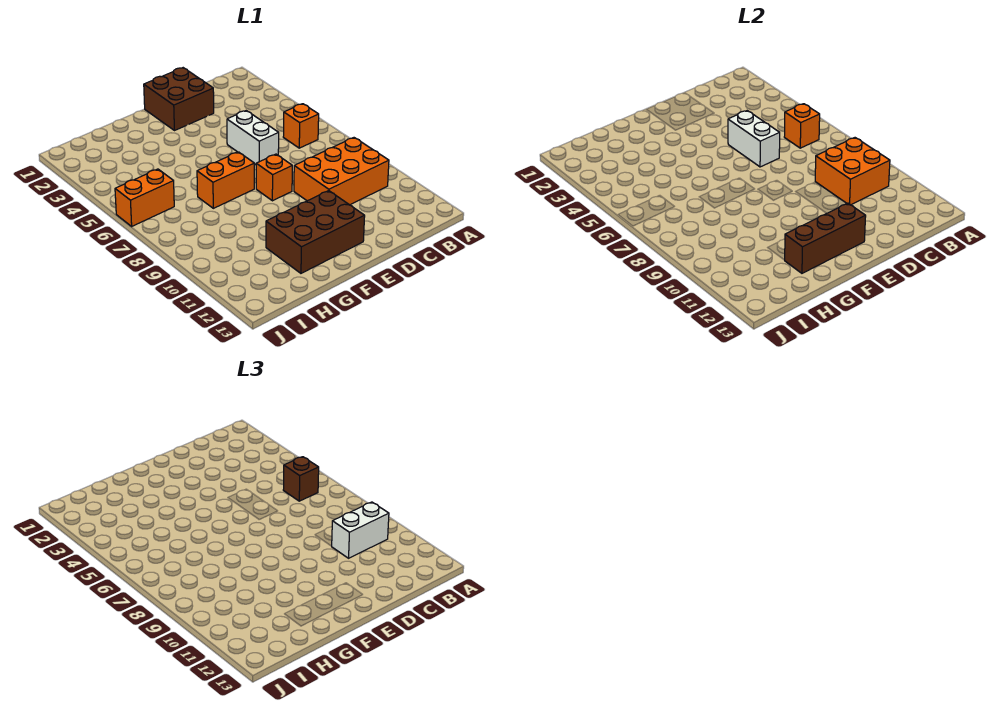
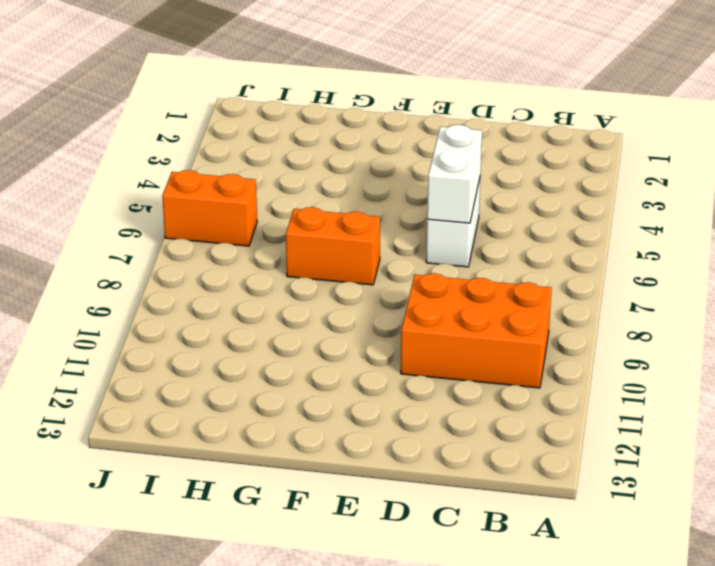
none -> orange brick B6 level 1
none -> brown brick D1:E2 level 1
none -> orange brick E8 level 1

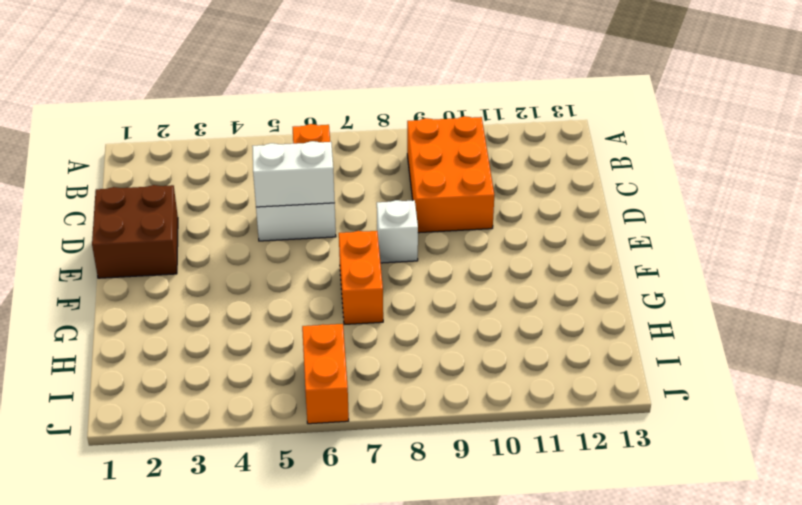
white brick E8 level 1 -> orange brick E8 level 1
none -> brown brick E11:G12 level 1
none -> orange brick B6 level 2
none -> orange brick B9:C10 level 2

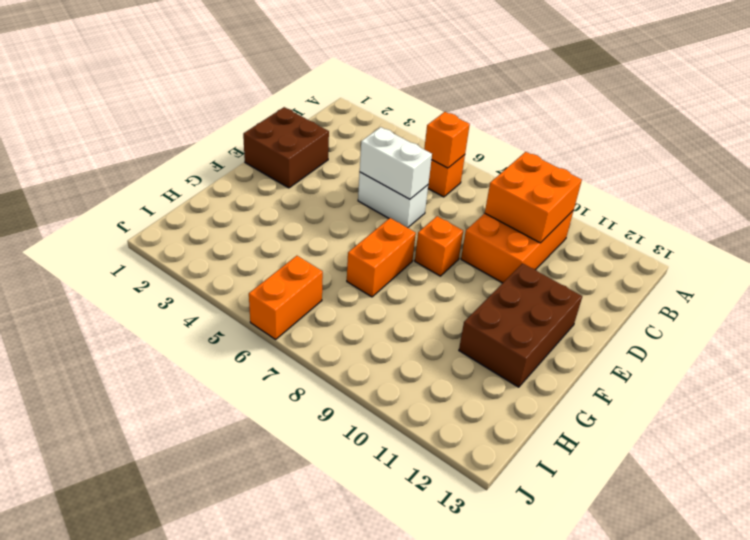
none -> brown brick E12:G12 level 2
none -> brown brick B6 level 3
none -> white brick B10:C10 level 3

